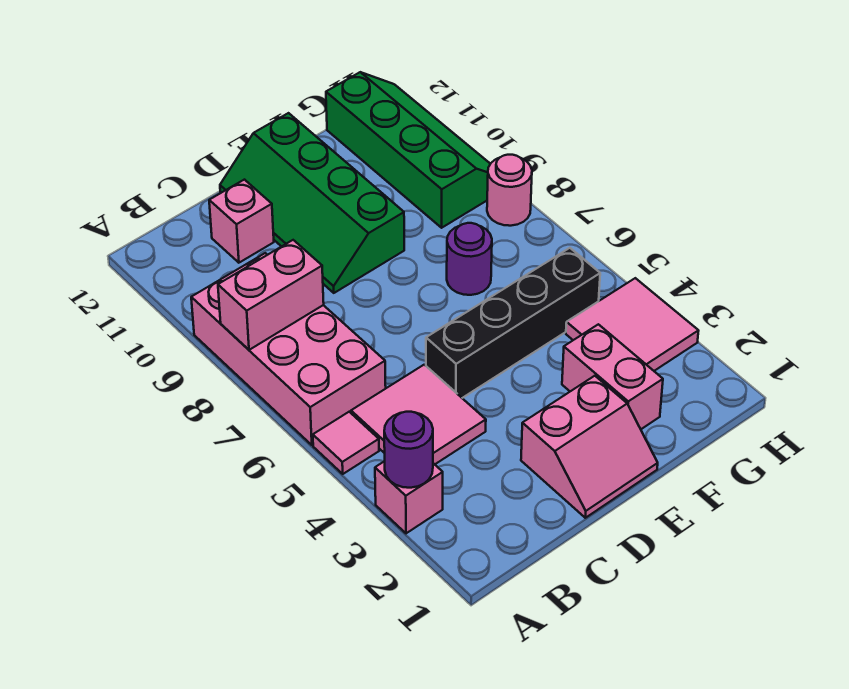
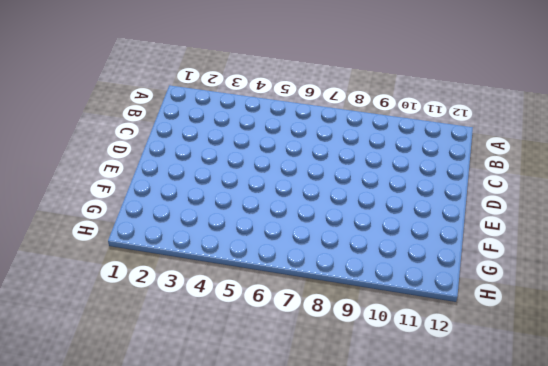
none -> pink brick A3 level 1
none -> pink tile A5 level 1
none -> pink brick A6:B9 level 1

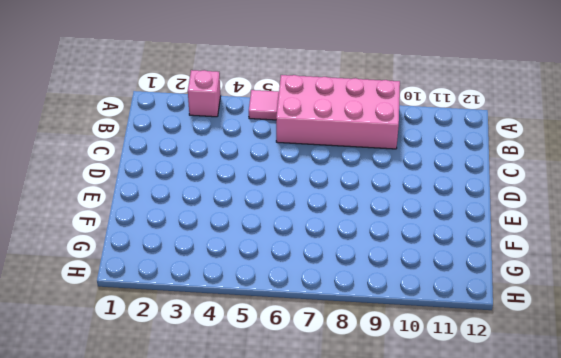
none -> pink tile B4:C5 level 1
none -> pink brick C11 level 1
none -> pink slope D1:E2 level 1 top 2

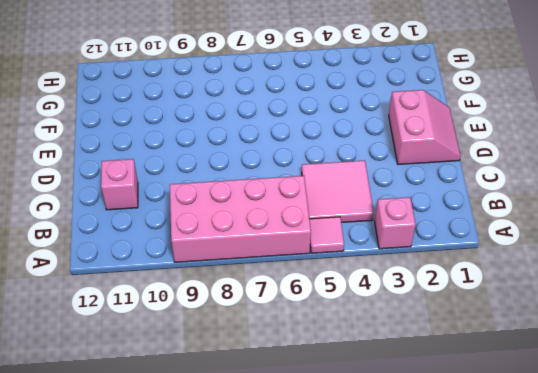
none -> black brick D5:G5 level 1
none -> green slope D9:E12 level 1 top E
none -> pink brick F2:F3 level 1

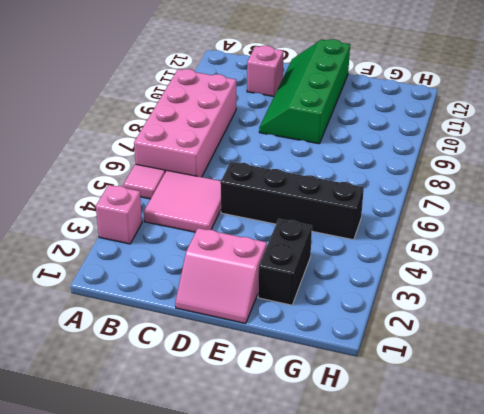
black brick F2:F3 level 1 -> pink brick F2:F3 level 1
none -> purple round brick F7 level 1
none -> pink tile G3:H4 level 1
none -> green slope G9:H12 level 1 top G

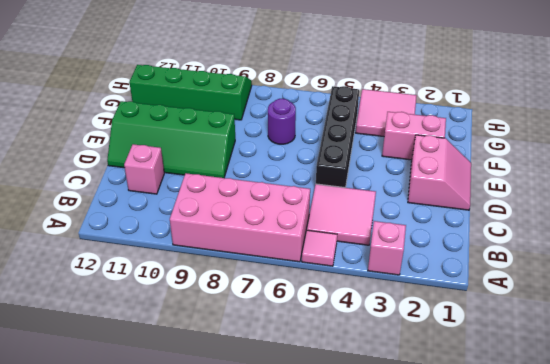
none -> pink round brick H8 level 1
none -> purple round brick A3 level 2
none -> pink brick A8:B8 level 2

